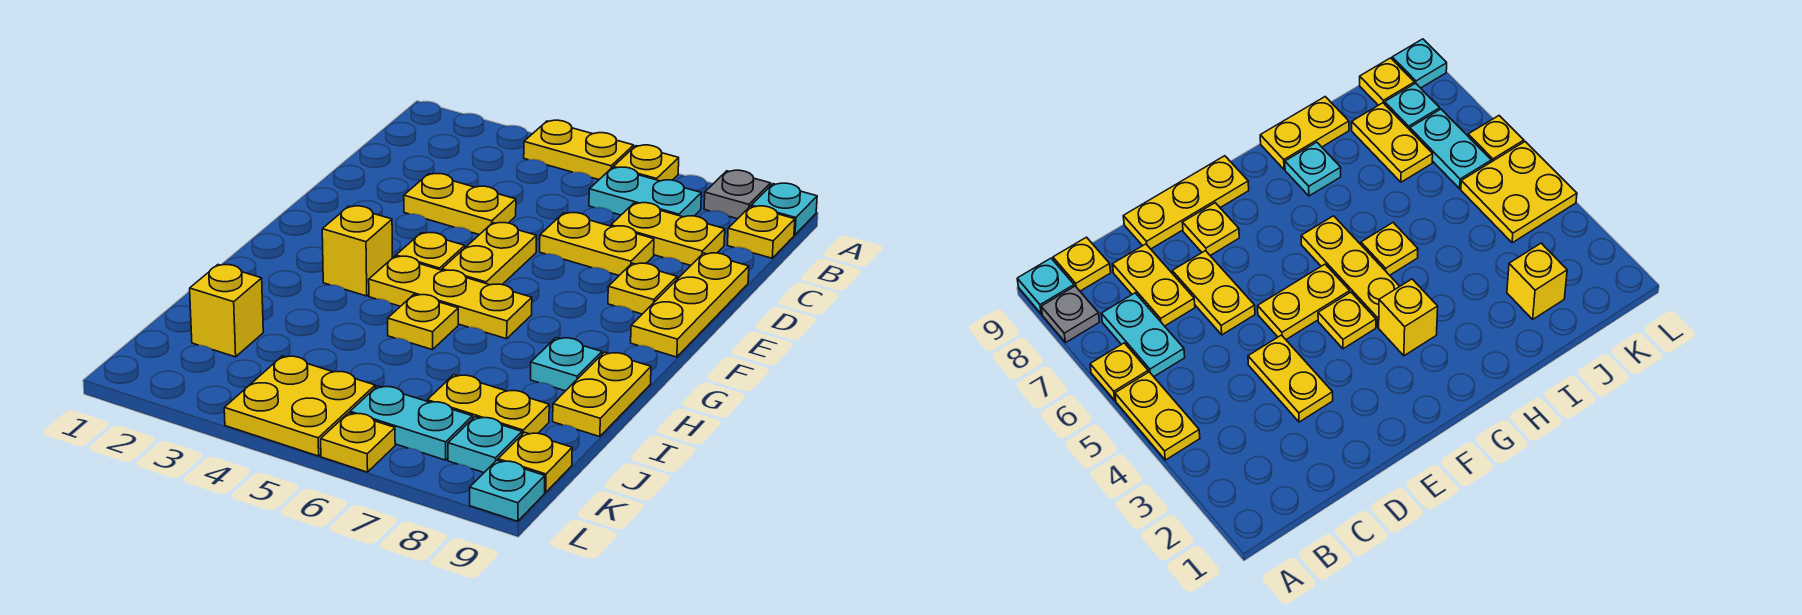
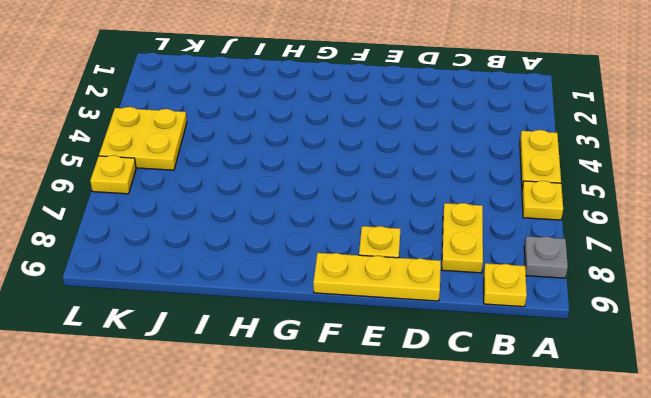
none -> cyan plate A9 level 1
none -> cyan plate B6:B7 level 1
none -> yellow plate D3:D4 level 1

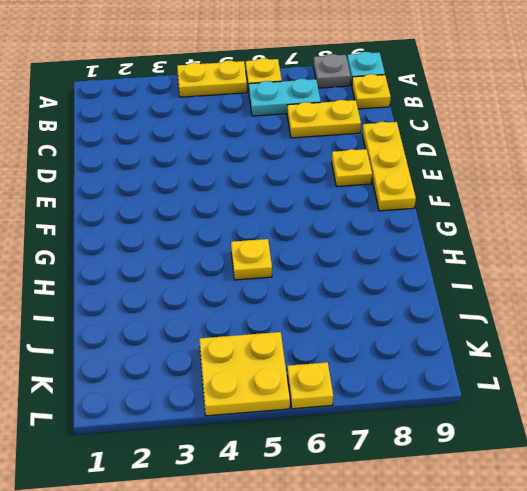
none -> yellow plate D3:D4 level 1
none -> yellow plate D6:D7 level 1
none -> yellow plate E5:F5 level 1

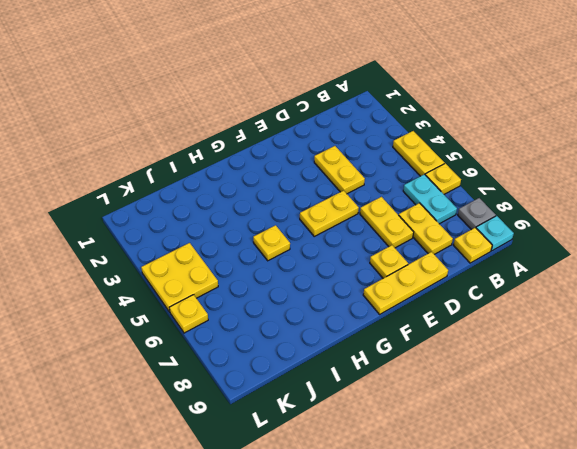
none -> yellow plate F4 level 1
none -> yellow brick G3 level 1
none -> yellow plate G4:G6 level 1

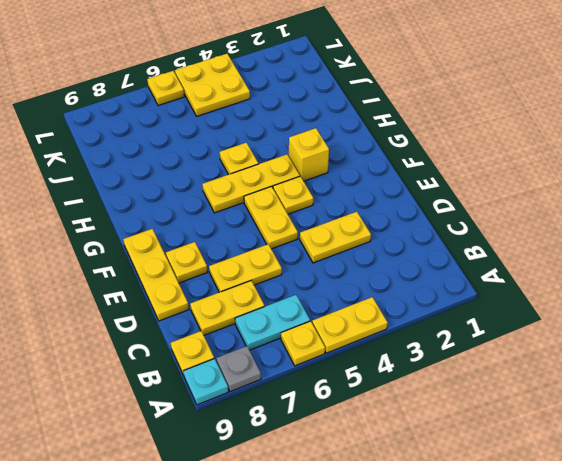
none -> cyan plate H8 level 1
none -> yellow plate H9:I9 level 1
none -> yellow brick J2 level 1

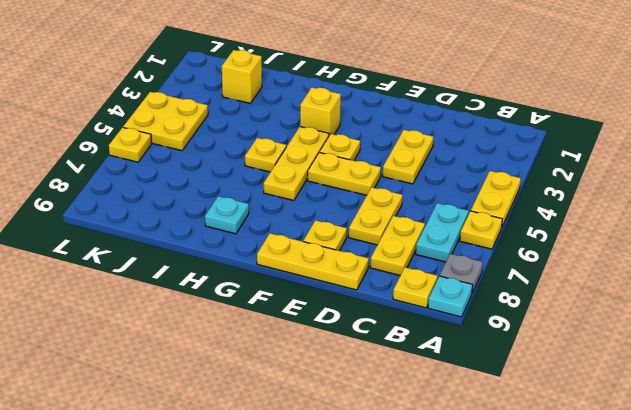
none -> yellow plate H9:I9 level 1
none -> yellow plate J7:J8 level 1
none -> cyan plate K6:K7 level 1

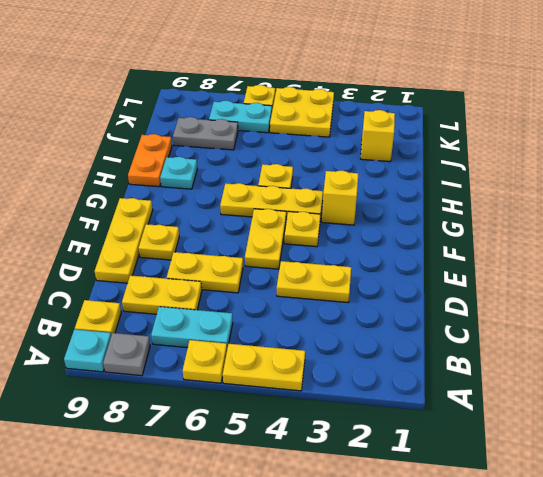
orange plate H9:I9 level 1 -> yellow plate H9:I9 level 1
grey plate J7:J8 level 1 -> yellow plate J7:J8 level 1
none -> cyan plate K8 level 1
none -> yellow plate K9 level 1
none -> cyan plate L9 level 1

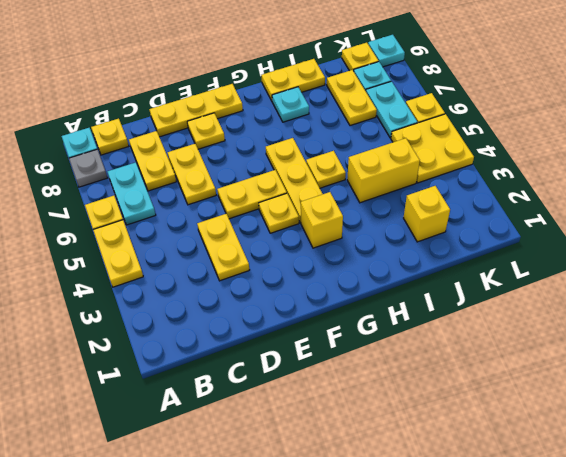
yellow brick I4:J4 level 1 -> none

